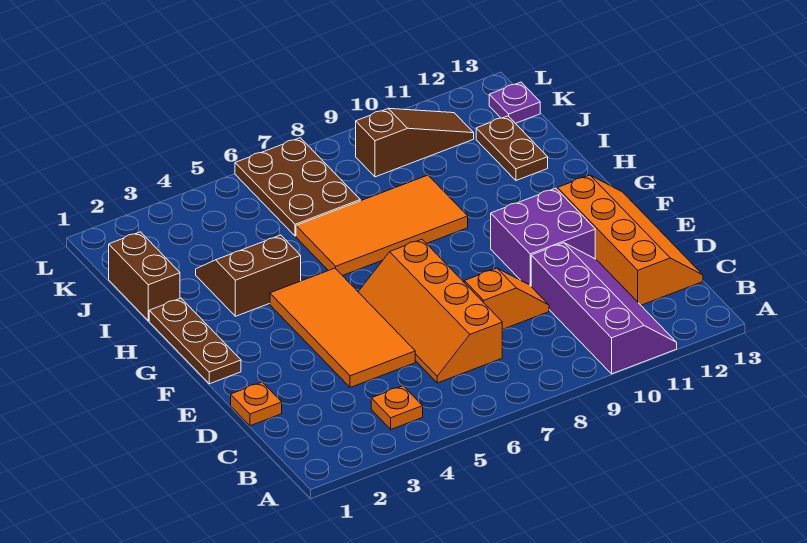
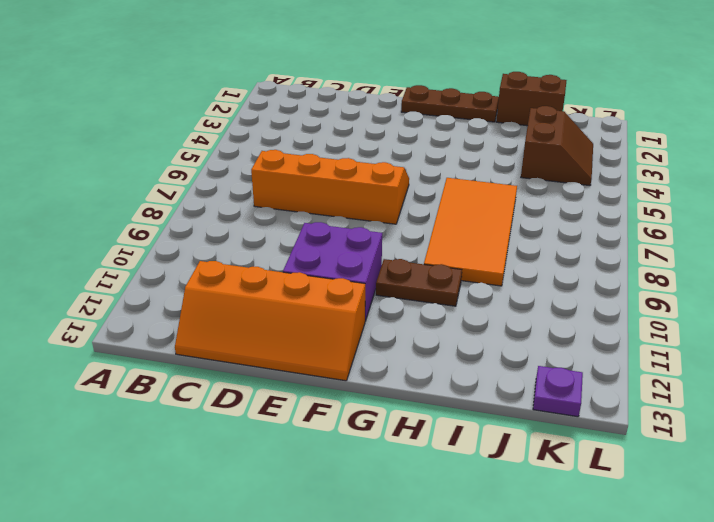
brown plate G10:H10 level 1 -> brown plate I12:J12 level 1
brown slope J3:K4 level 1 top J -> brown slope H3:I4 level 1 top H
none -> purple slope A10:D11 level 1 top 10
none -> orange plate B4 level 1
none -> orange plate D1 level 1

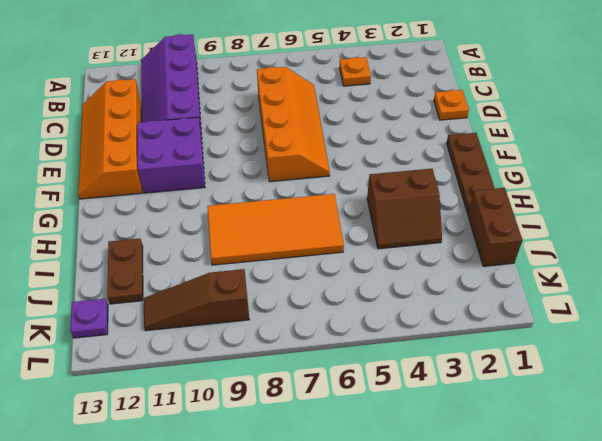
none -> orange tile D4:G5 level 1
none -> orange slope D8:D9 level 1 top 8
none -> brown plate J6:L7 level 1

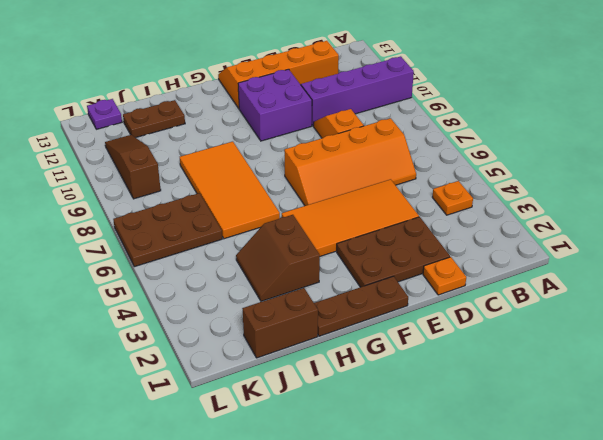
brown plate D2:F3 level 1 -> none

